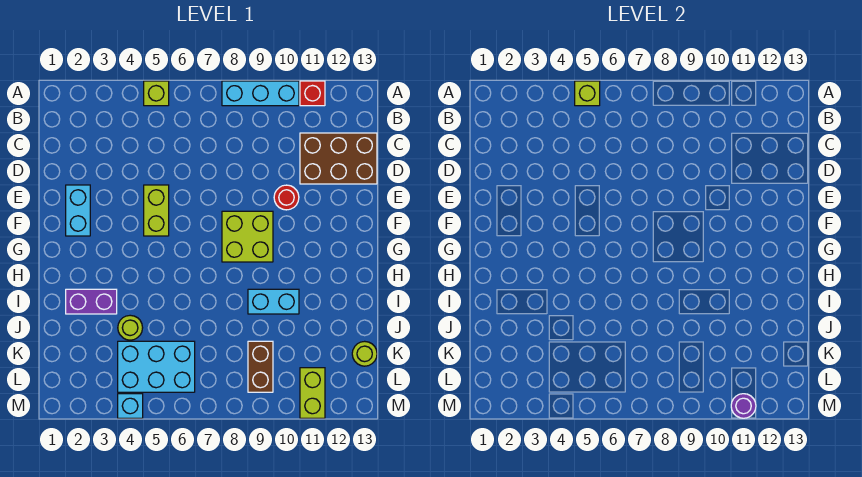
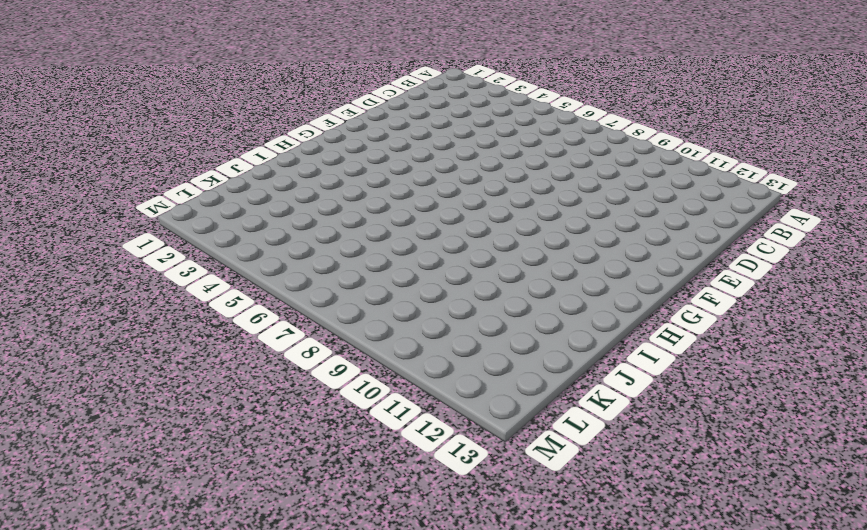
none -> lime brick A5 level 1
none -> cyan brick A8:A10 level 1
none -> red brick A11 level 1

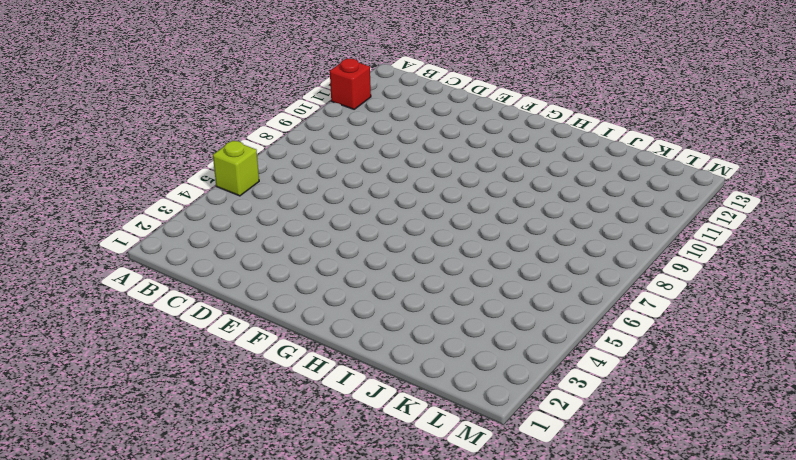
none -> cyan brick A8:A10 level 1
none -> brown brick C11:D13 level 1
none -> cyan brick E2:F2 level 1

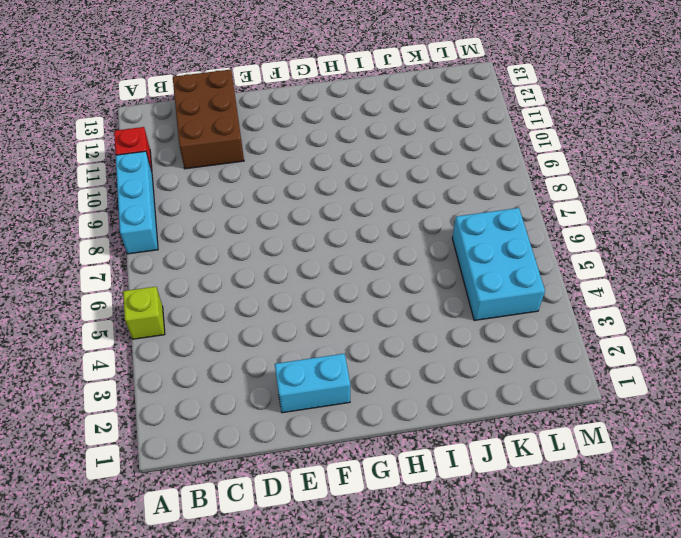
none -> lime brick E5:F5 level 1
none -> red round brick E10 level 1
none -> lime brick F8:G9 level 1

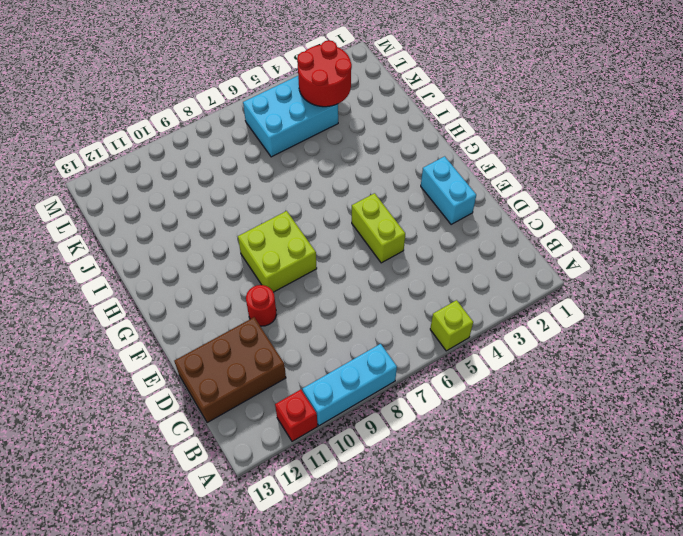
red round brick K3:L4 level 2 -> none
none -> purple brick I2:I3 level 1
none -> cyan brick I9:I10 level 1
none -> lime round brick J4 level 1

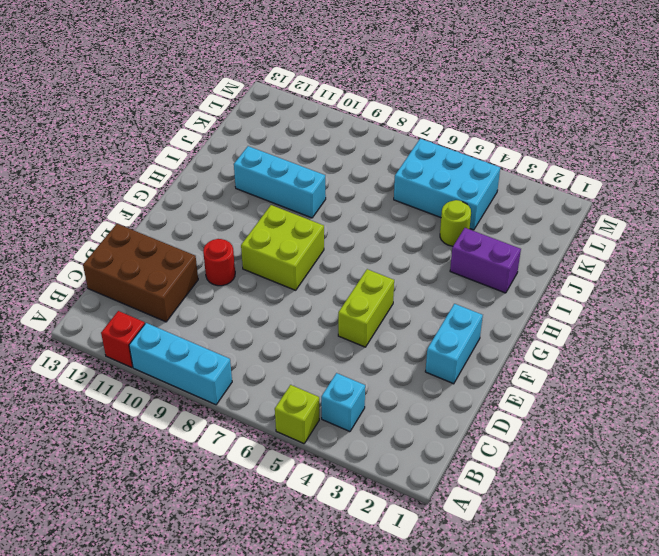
cyan brick B4 level 1 -> cyan brick M4 level 1
cyan brick I9:I11 level 1 -> cyan brick I9:I10 level 1
none -> brown brick K9:L9 level 1
none -> lime round brick K13 level 1
none -> lime brick L11:M11 level 1

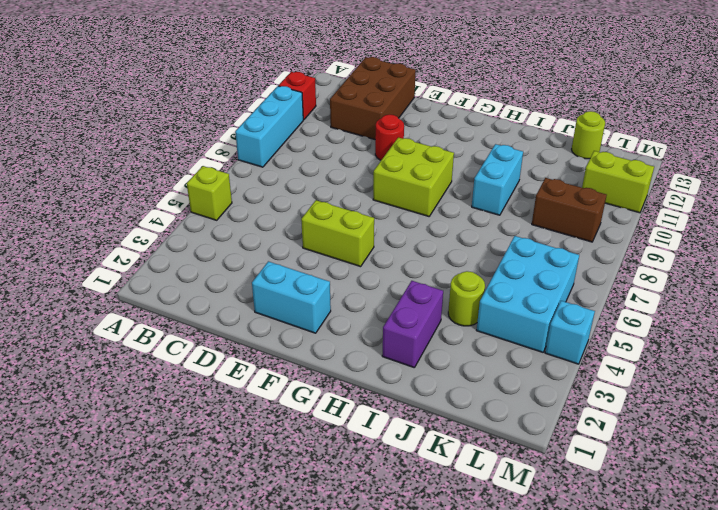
none -> lime brick A5 level 2
none -> purple round brick M11 level 2

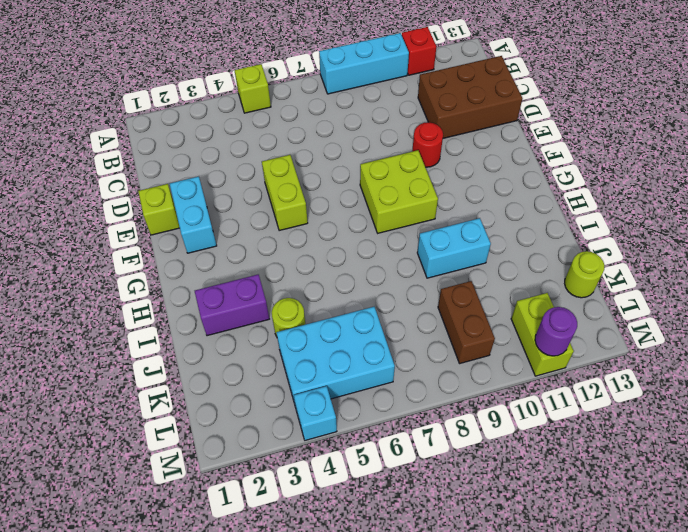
lime brick E1 level 1 -> lime brick A5 level 2

